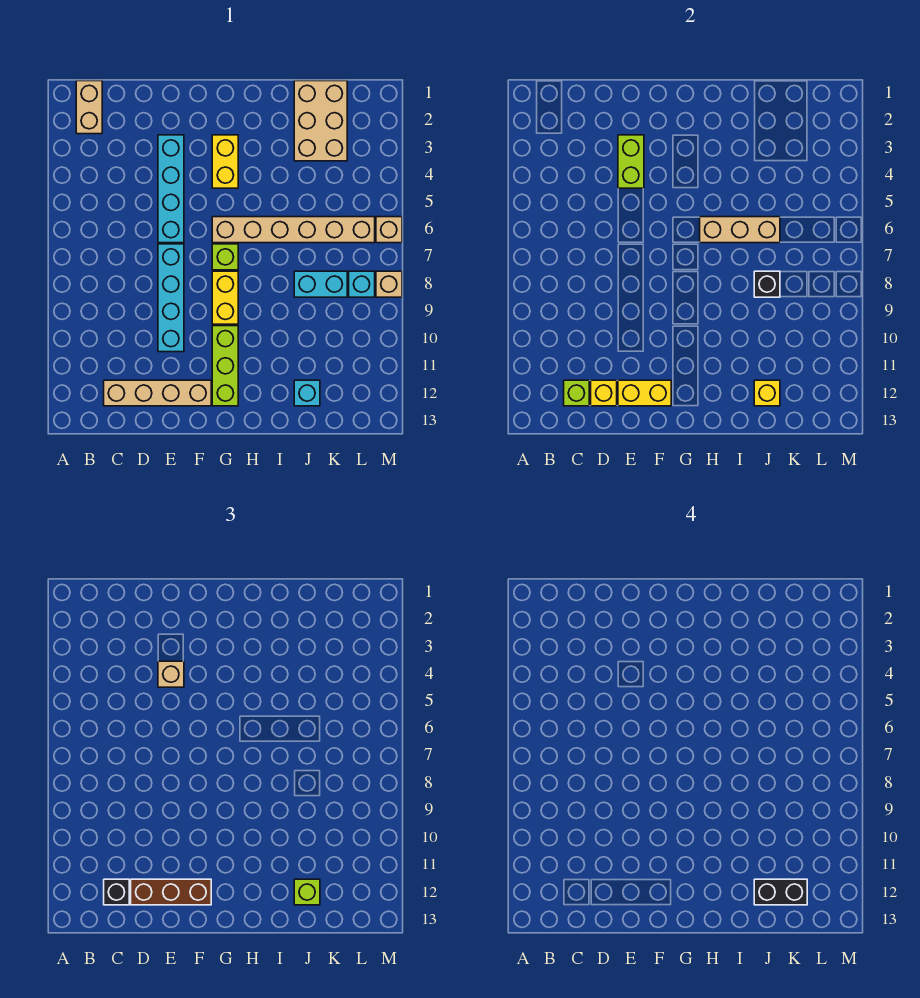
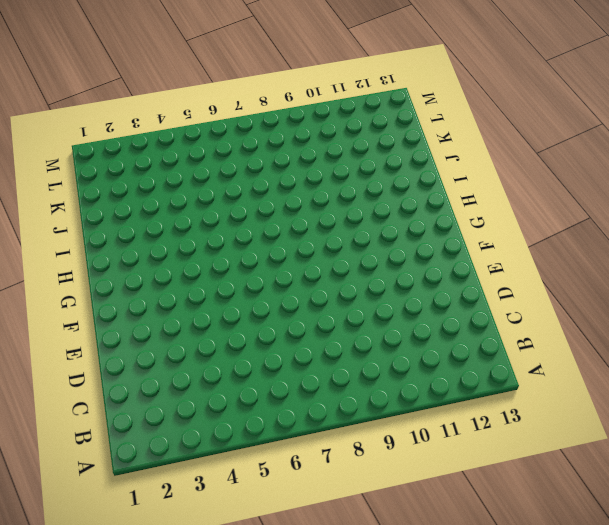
none -> tan brick B1:B2 level 1
none -> tan brick C12:F12 level 1
none -> cyan brick E3:E6 level 1

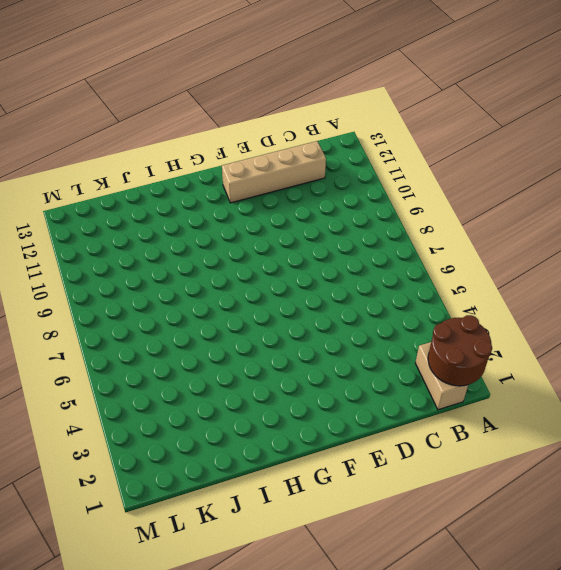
brown round brick A1:B2 level 2 -> none
none -> cyan brick E3:E6 level 1
none -> cyan brick E7:E10 level 1
none -> yellow brick G3:G4 level 1

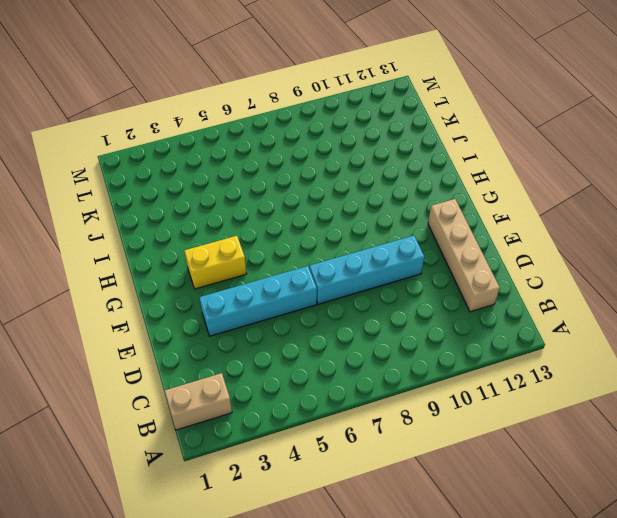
none -> tan brick G6:L6 level 1
none -> lime brick G7 level 1
none -> yellow brick G8:G9 level 1

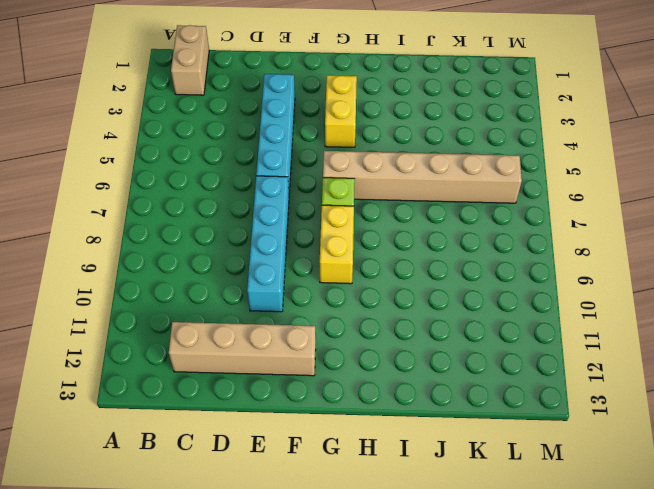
none -> lime brick G10:G12 level 1
none -> tan brick J1:K3 level 1
none -> cyan brick J8:K8 level 1

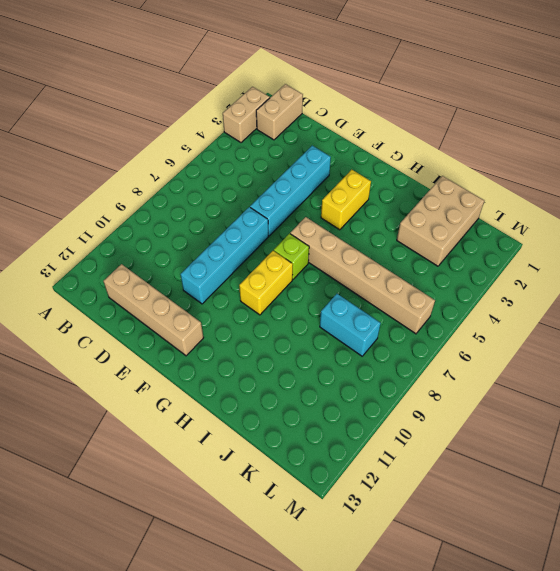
tan brick A2:A3 level 1 -> none
none -> lime brick G10:G12 level 1
none -> cyan brick J12 level 1
none -> cyan brick L8 level 1

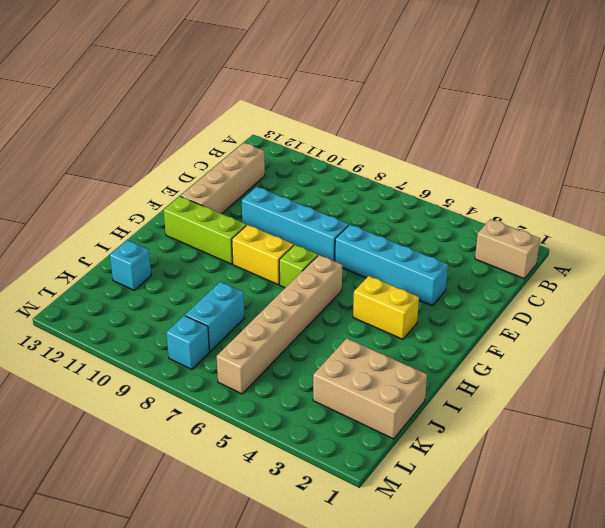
none -> tan brick M6 level 1
none -> tan brick M8 level 1
none -> lime brick C12 level 2

